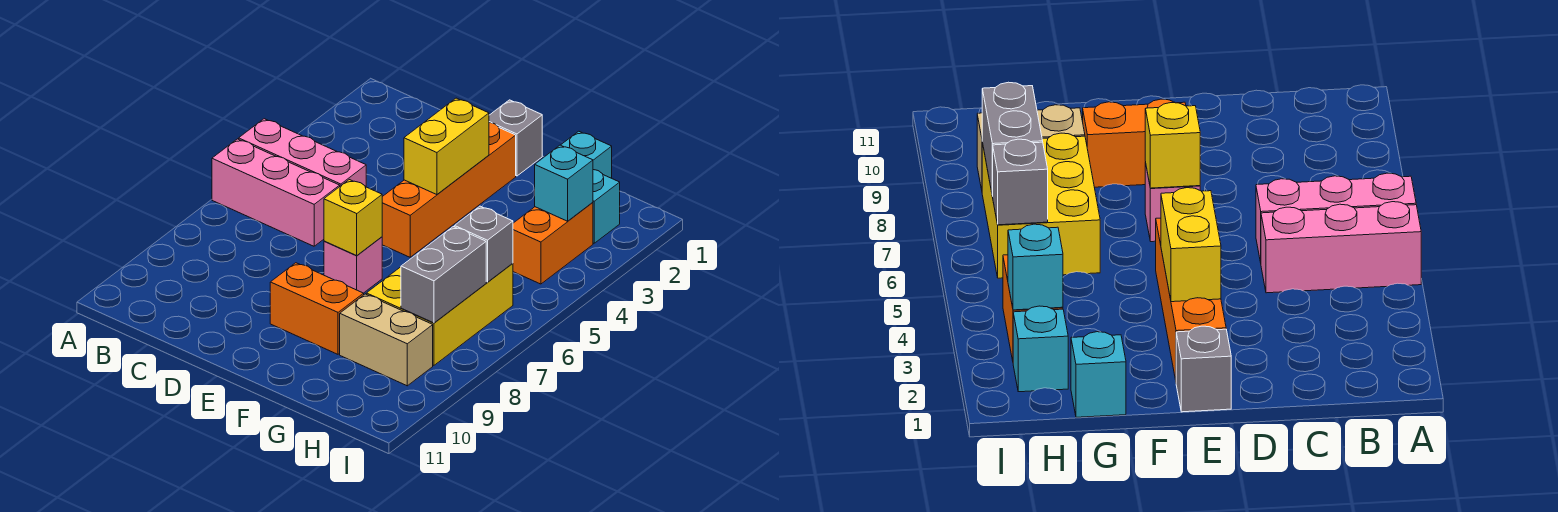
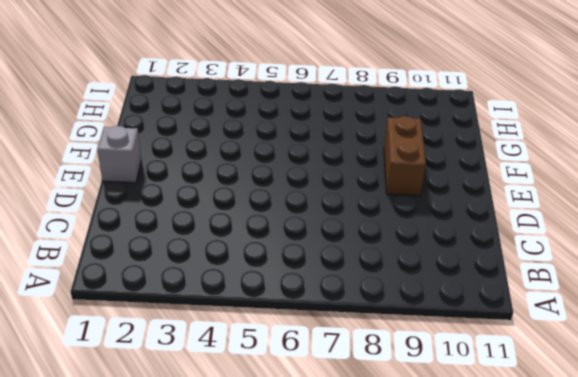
brown brick E9:F9 level 1 -> orange brick E9:F9 level 1
none -> pink brick A5:C5 level 1
none -> pink brick A6:C6 level 1
none -> orange brick E2:E5 level 1

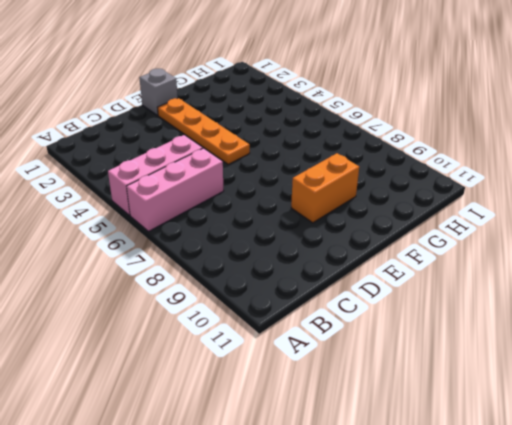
orange plate E2:E5 level 1 -> orange brick E2:E5 level 1
none -> pink brick E7 level 1
none -> cyan brick G1 level 1
none -> yellow brick G6:H8 level 1

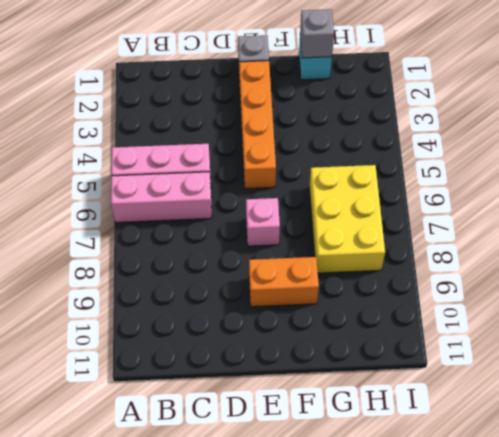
grey brick G1 level 2 -> grey brick H6 level 2
none -> tan brick G9:H9 level 1
none -> cyan brick H2 level 1
none -> orange brick H3:H4 level 1

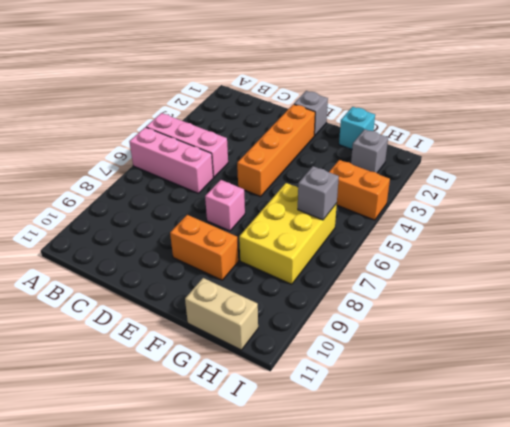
tan brick G11:H11 level 1 -> tan brick G9:H9 level 1
grey brick H2 level 1 -> cyan brick H2 level 1
orange brick H4:I4 level 1 -> orange brick H3:H4 level 1
none -> yellow brick E3:E4 level 2
none -> yellow brick E7 level 2
none -> cyan brick H3 level 2

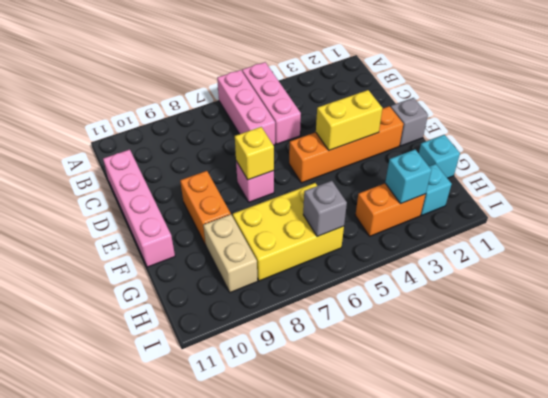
pink brick C11:F11 level 1 -> none
none -> grey brick H7:H8 level 2

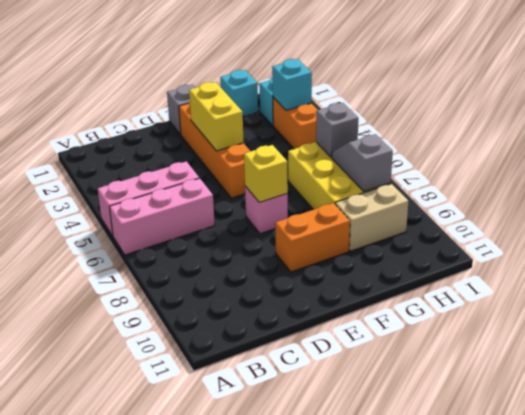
grey slope H7:H8 level 2 top 8 -> grey brick H7:H8 level 2

